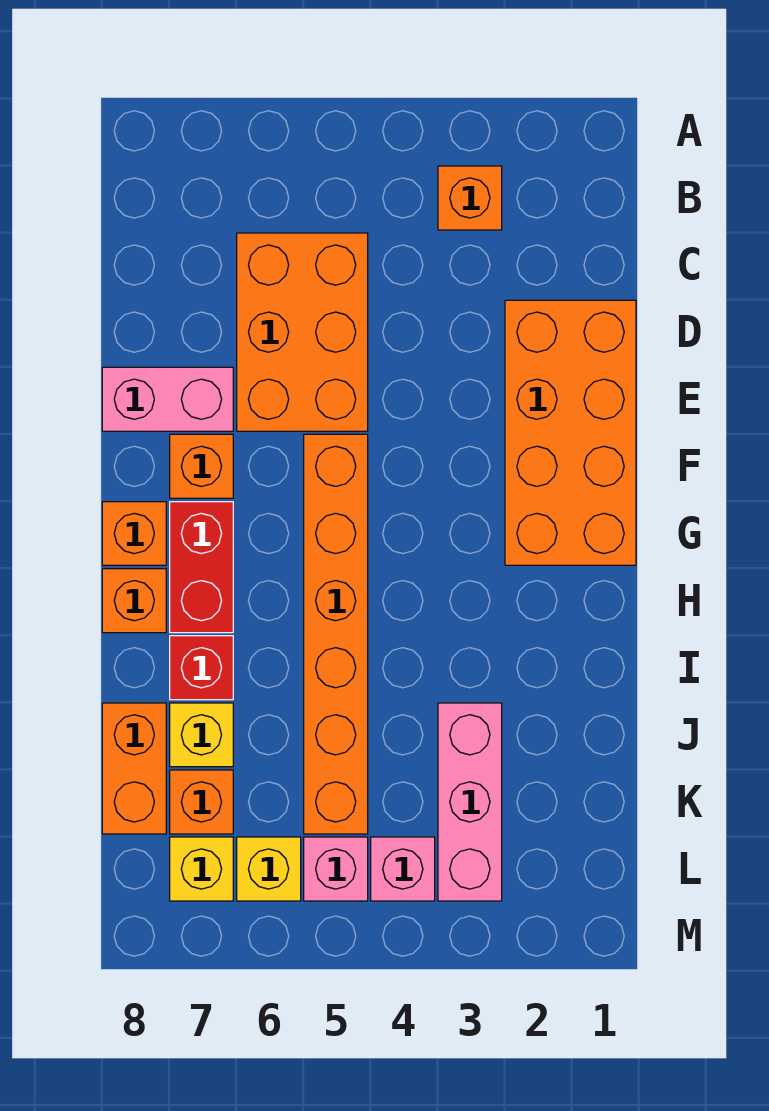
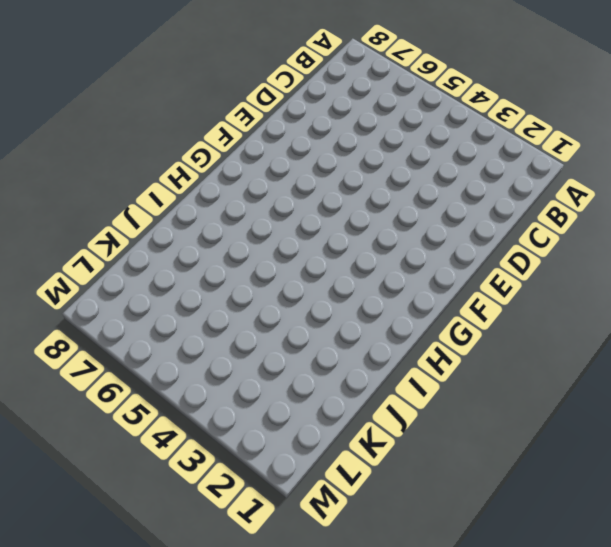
none -> orange brick B3 level 1
none -> orange brick C5:E6 level 1
none -> orange brick D1:G2 level 1

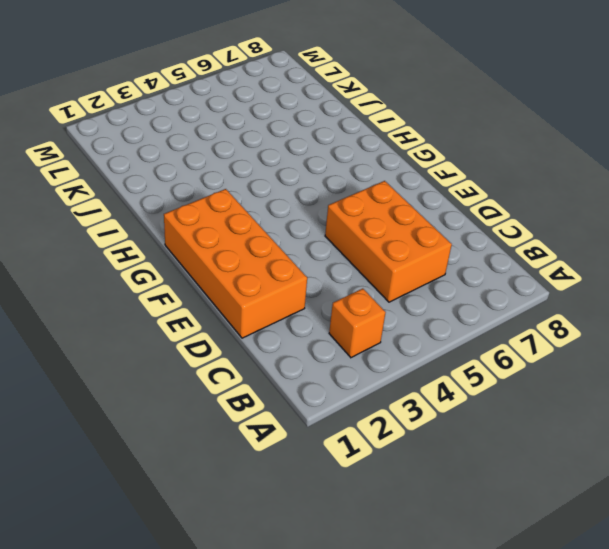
none -> pink brick E7:E8 level 1
none -> orange brick F5:K5 level 1
none -> orange brick F7 level 1

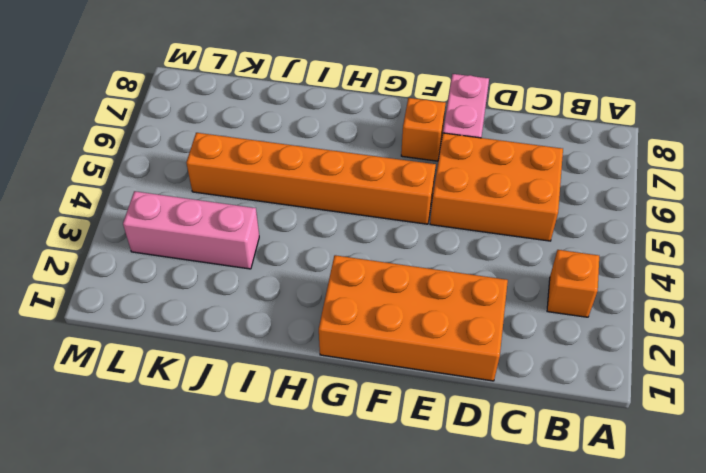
none -> red brick G7:H7 level 1
none -> orange brick G8 level 1
none -> orange brick H8 level 1

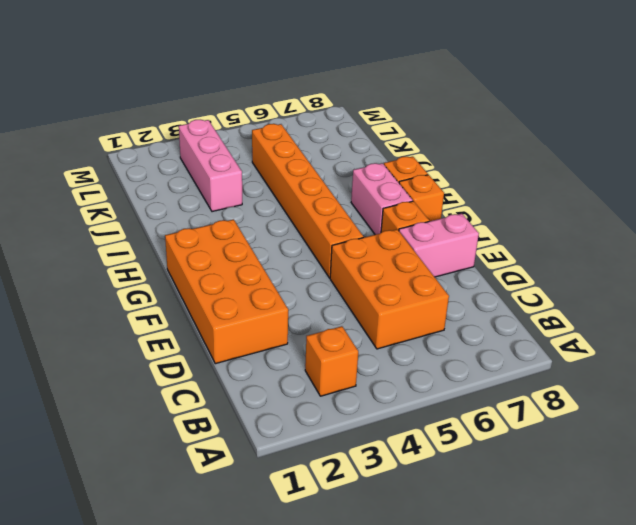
pink brick G7:H7 level 1 -> red brick G7:H7 level 1
none -> red brick I7 level 1
none -> yellow brick J7 level 1
none -> orange brick J8:K8 level 1

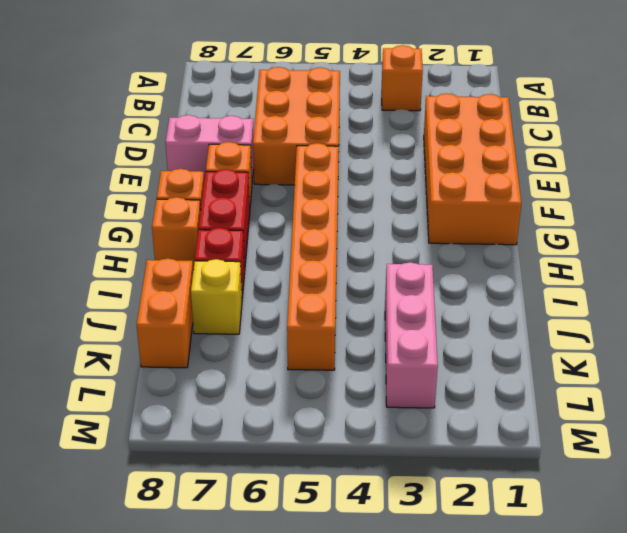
none -> orange brick K7 level 1
none -> pink brick L4 level 1
none -> pink brick L5 level 1

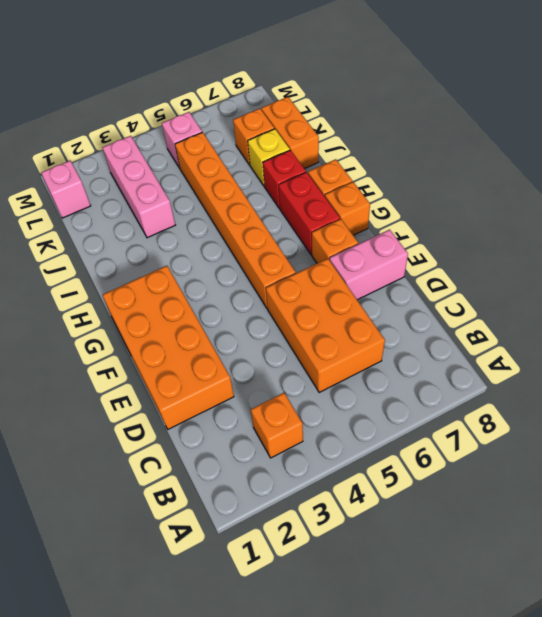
pink brick L1 level 1 -> pink brick L4 level 1
none -> yellow brick L6 level 1
none -> yellow brick L7 level 1

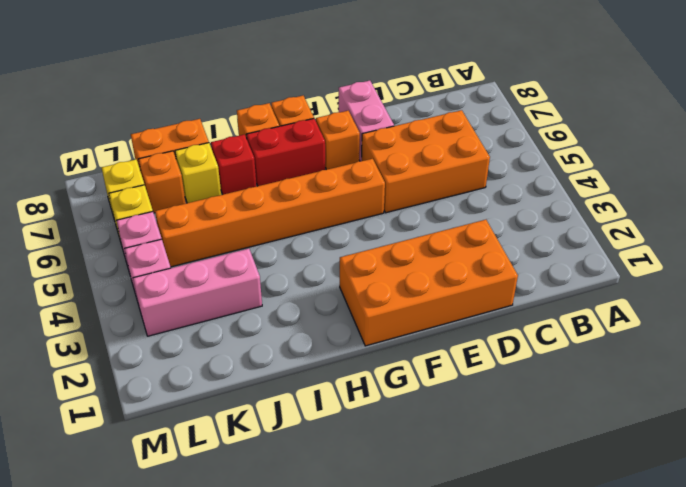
none -> orange brick B3 level 1

